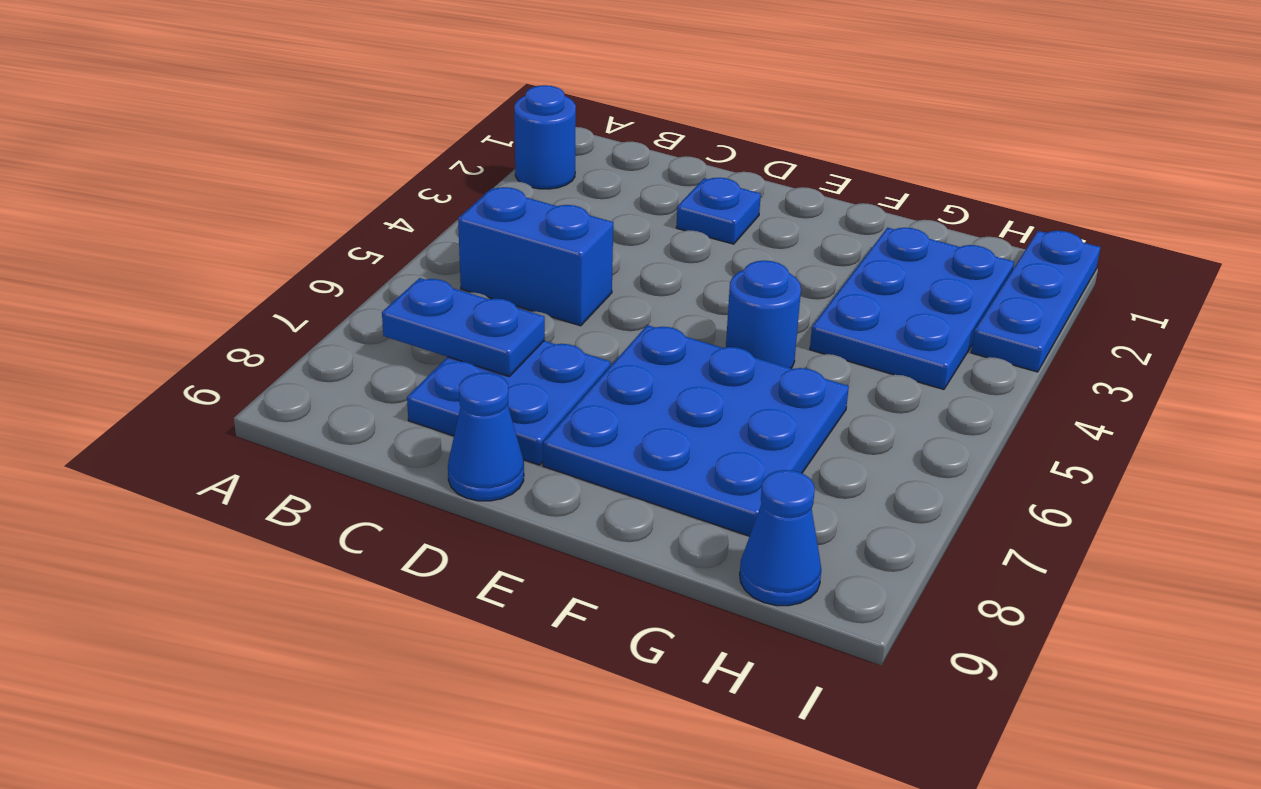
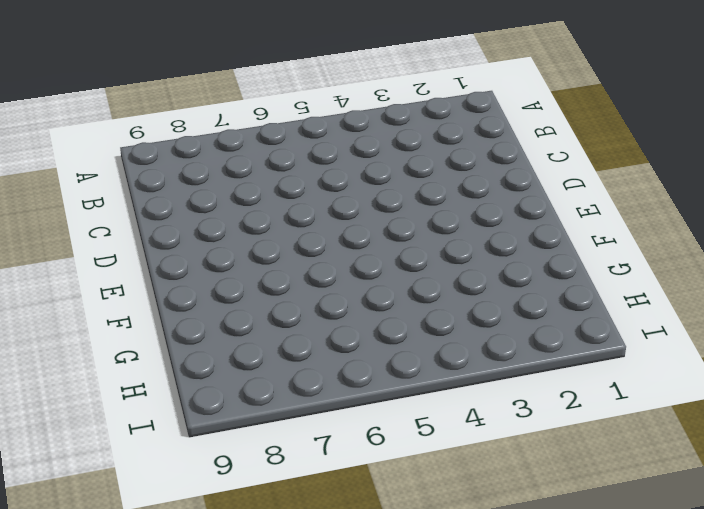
none -> blue round brick A2 level 1
none -> blue brick B5:C5 level 1

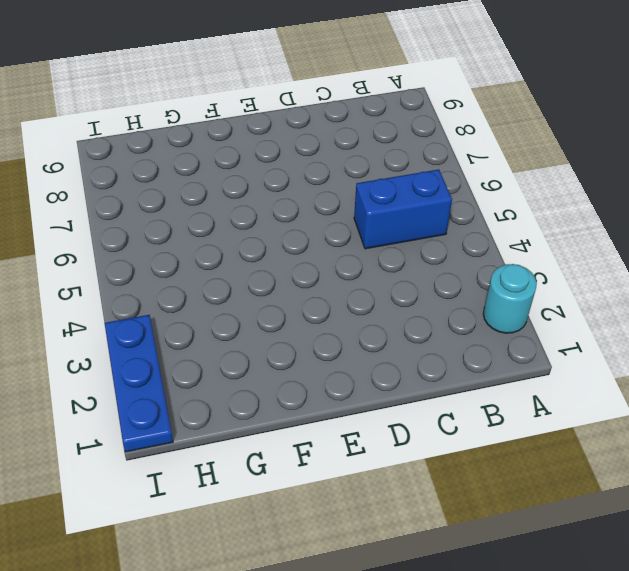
cyan round brick A2 level 1 -> blue round brick A2 level 1
none -> blue plate C7:D8 level 1
none -> blue plate D2 level 1

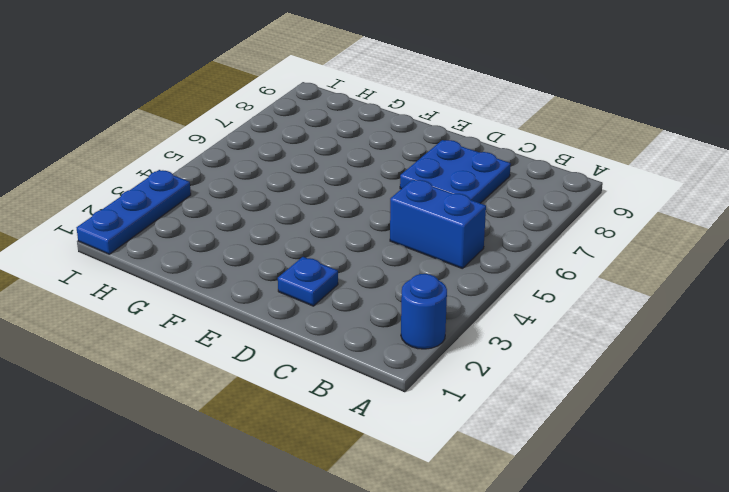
none -> blue cone D9 level 1
none -> blue plate E6:G8 level 1

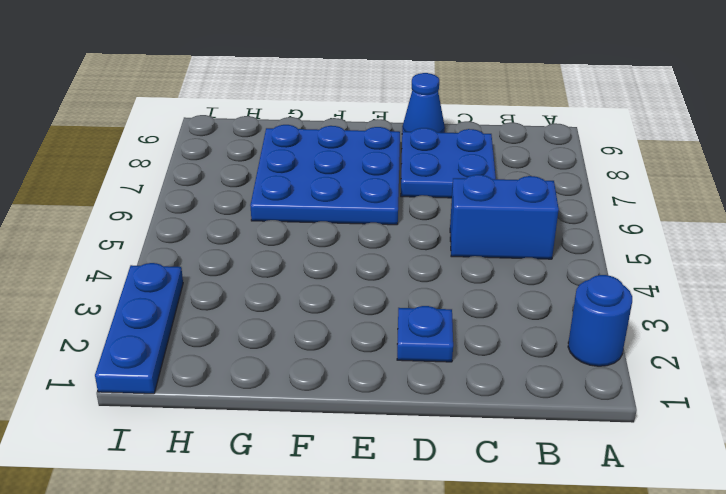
none -> blue round brick F5 level 1
none -> blue plate G2:H4 level 1

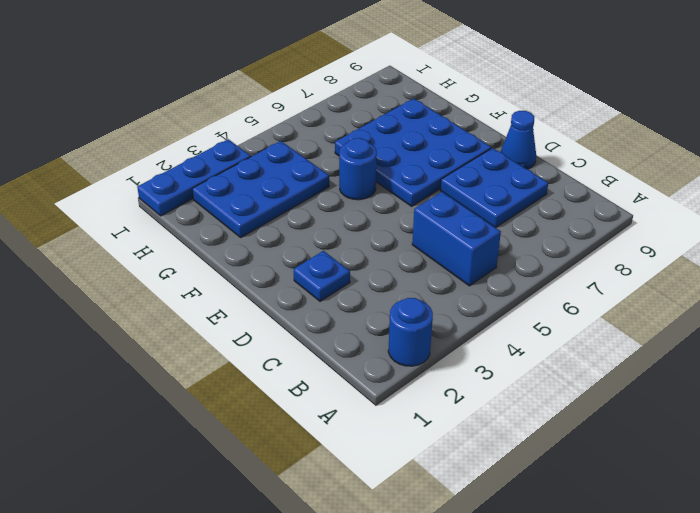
none -> blue cone H9 level 1
none -> blue plate B7:C7 level 2

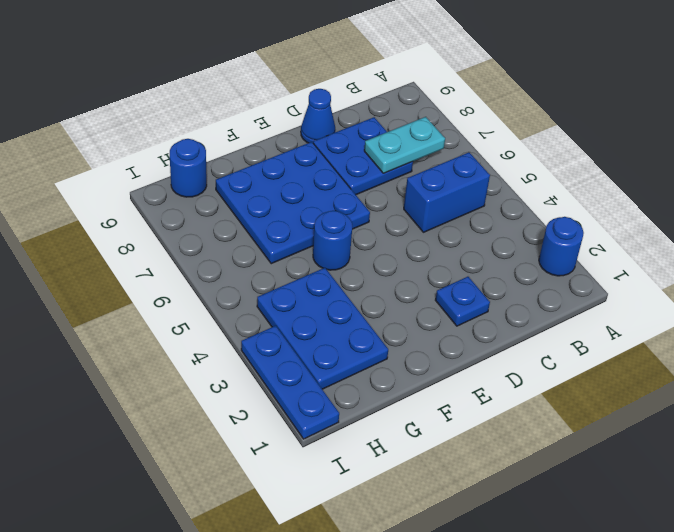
cyan plate B7:C7 level 2 -> blue plate B7:C7 level 2
blue round brick H9 level 1 -> blue cone H9 level 1

